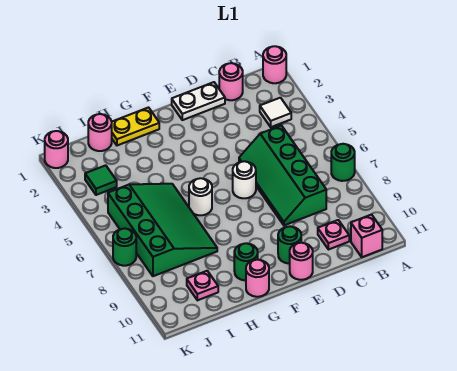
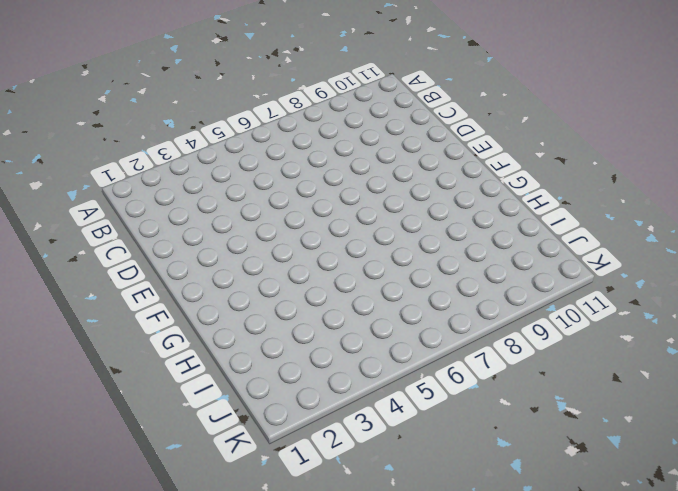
none -> pink round brick A1 level 1
none -> green round brick A7 level 1
none -> white tile B3 level 1

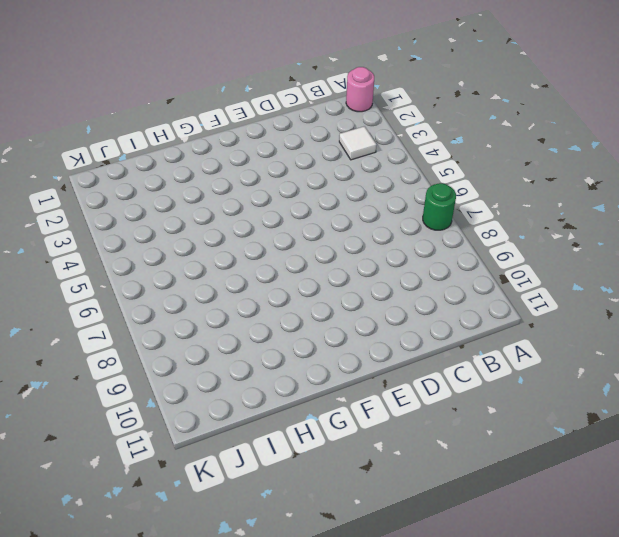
none -> pink brick B11 level 1
none -> pink round brick C1 level 1
none -> green slope C5:D8 level 1 top C

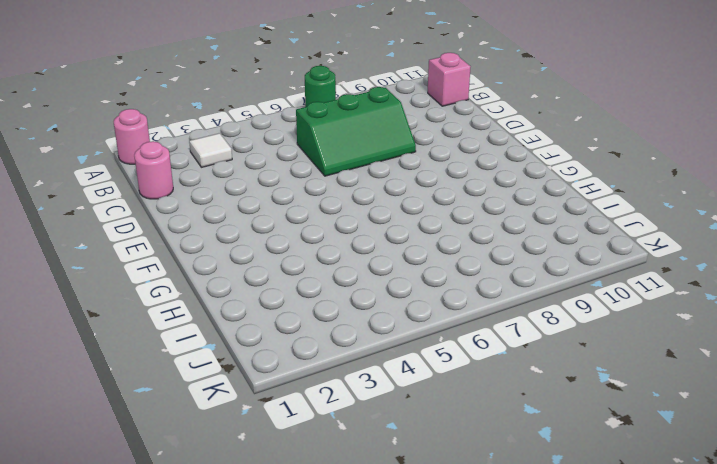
green slope C6:D8 level 1 top C -> green slope C5:D8 level 1 top C
none -> pink plate C10 level 1
none -> white plate D1:E1 level 1
none -> white round brick E6 level 1

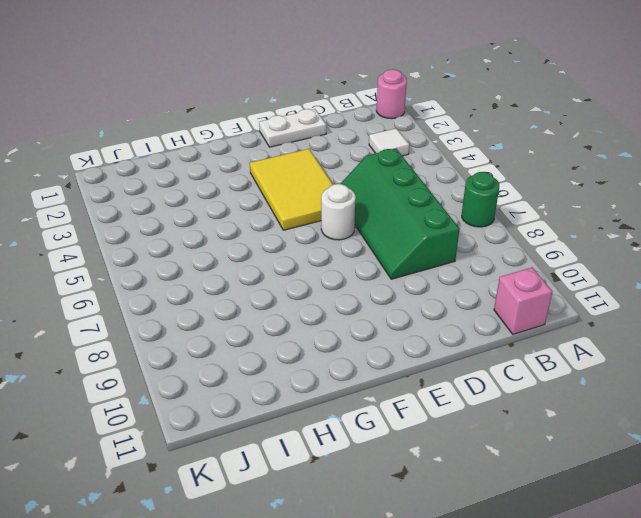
yellow tile E3:F5 level 1 -> none
none -> pink round brick C1 level 1
none -> pink plate C10 level 1
none -> green round brick E10 level 1

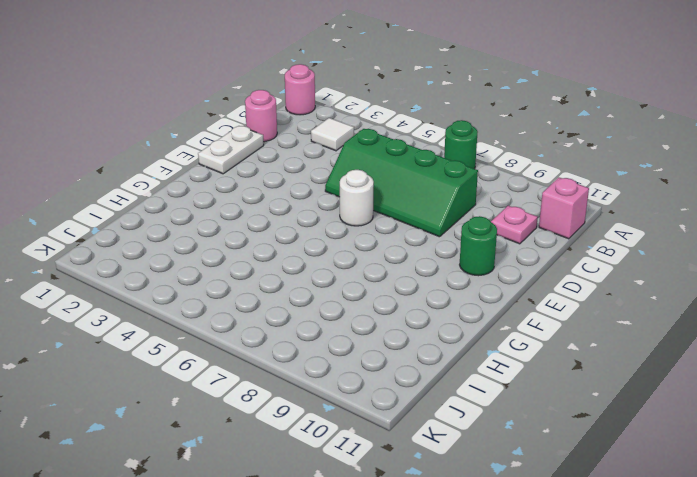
none -> pink round brick E11 level 1
none -> yellow plate G1:H1 level 1
none -> white round brick G6 level 1

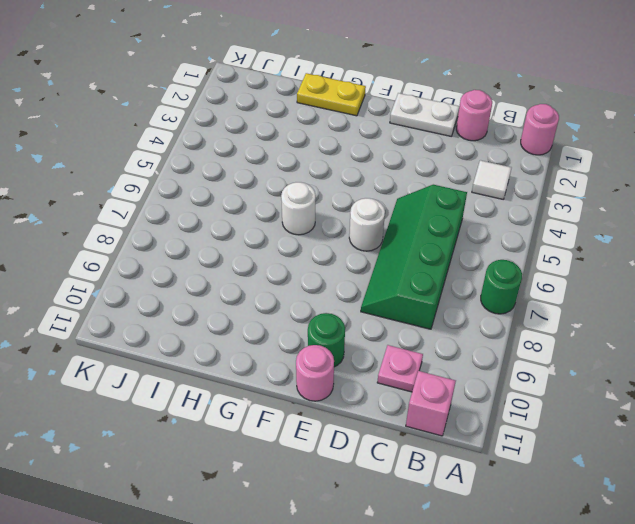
none -> green round brick G10 level 1
none -> pink round brick G11 level 1
none -> green slope H5:J8 level 1 top J

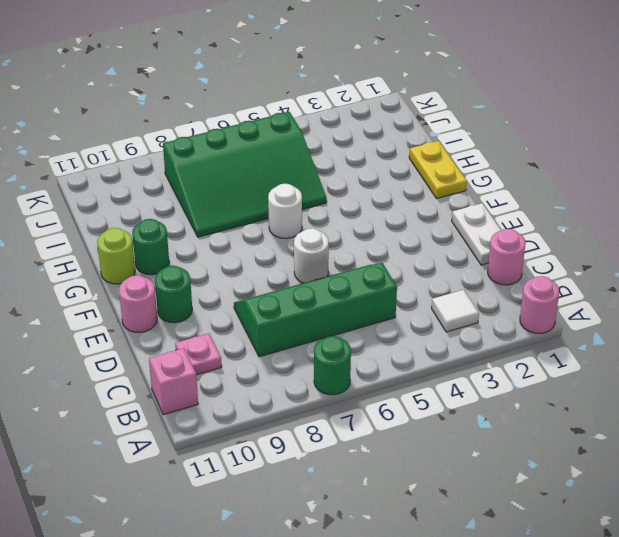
lime round brick G11 level 1 -> pink round brick G11 level 1
none -> pink round brick I1 level 1
none -> pink plate I10 level 1
none -> green tile J3 level 1

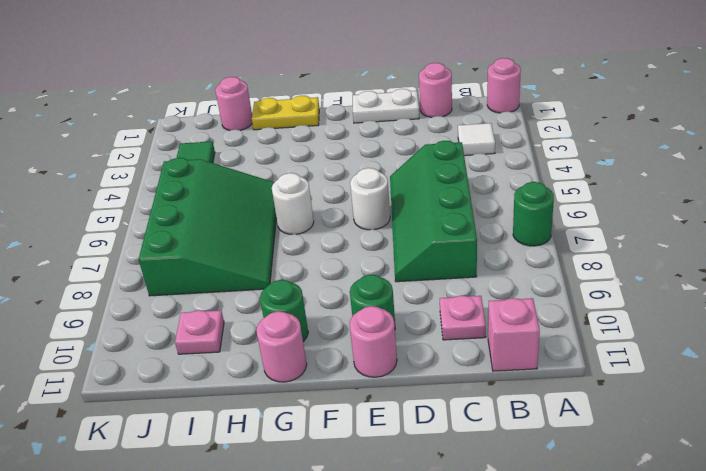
none -> pink round brick K1 level 1
none -> green round brick K7 level 1

